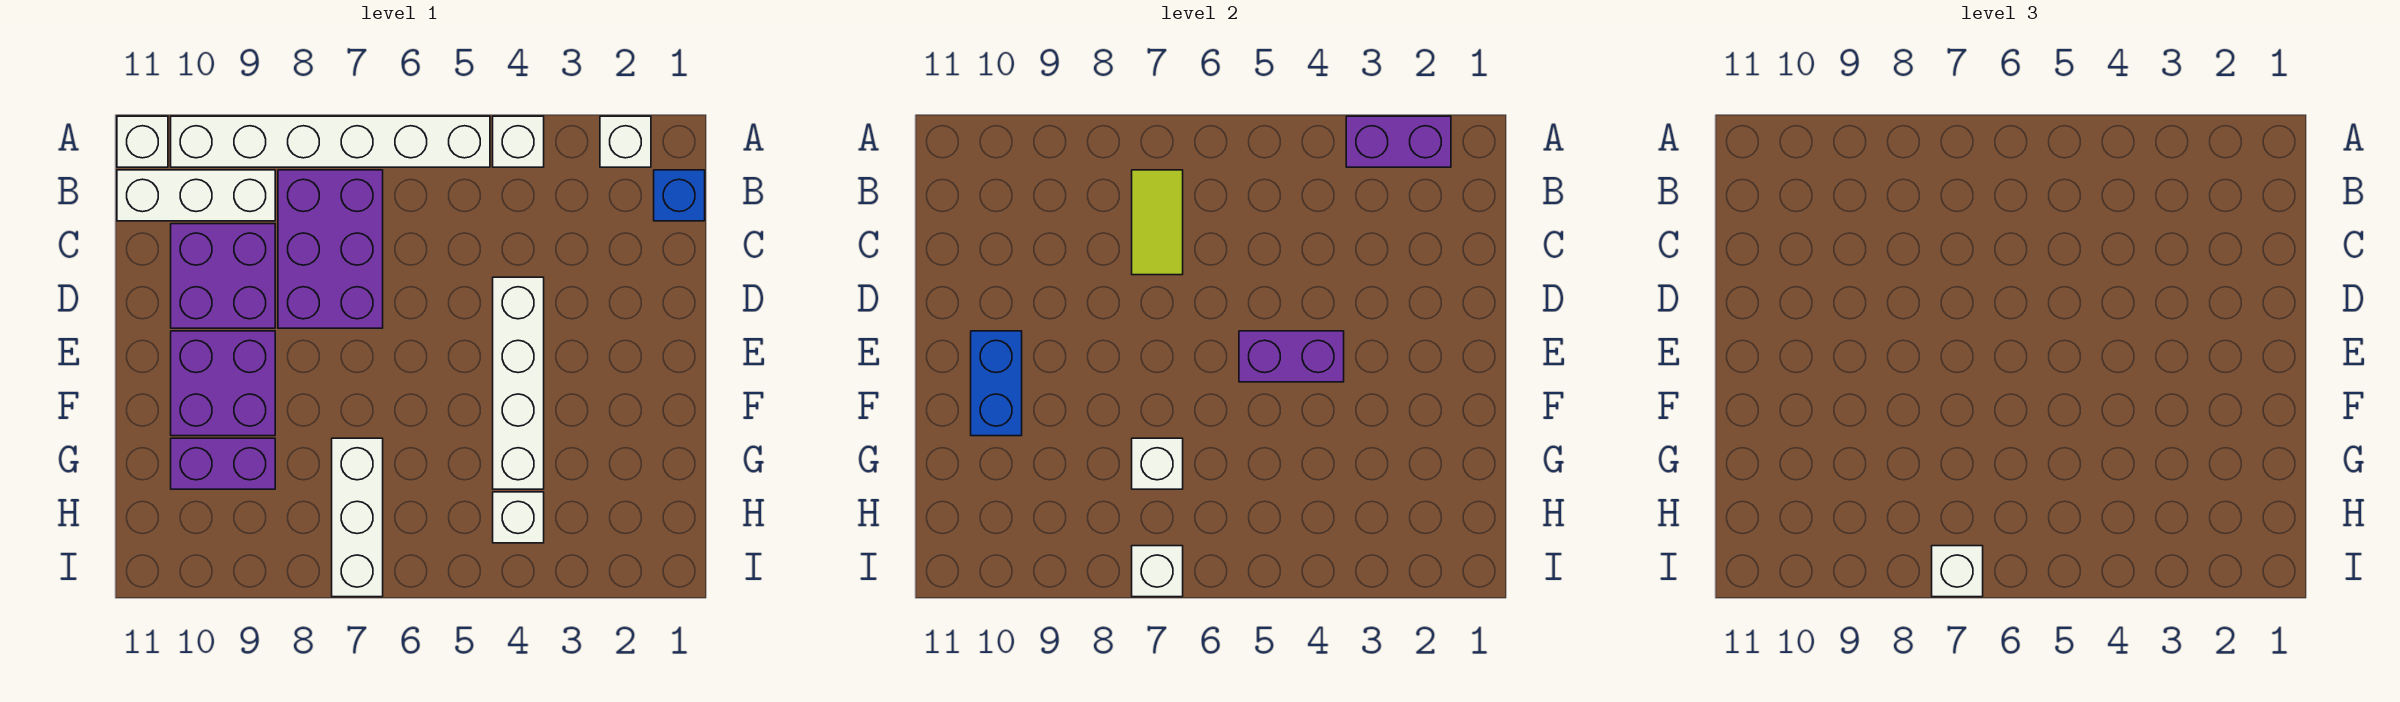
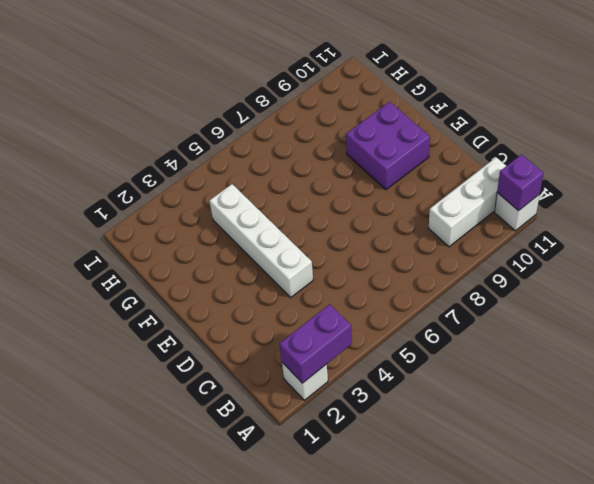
purple brick A11 level 2 -> none
none -> white brick A4 level 1
none -> white brick A5:A10 level 1
none -> blue brick B1 level 1

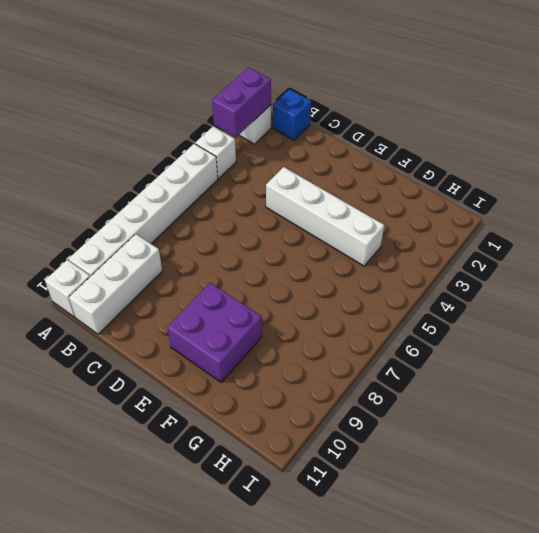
none -> purple brick B7:D8 level 1
none -> purple brick C9:D10 level 1
none -> white brick G7:I7 level 1

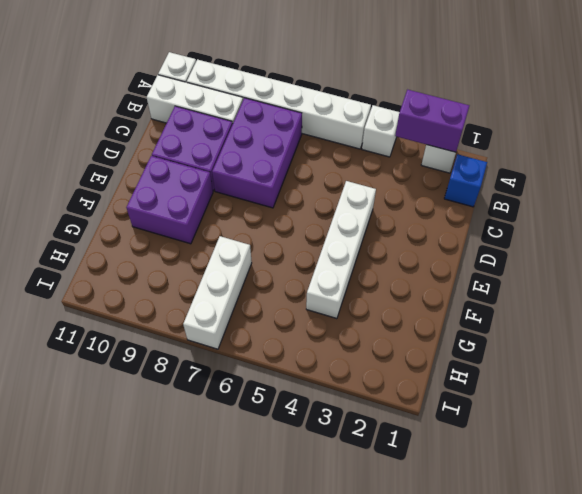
none -> purple brick G9:G10 level 1
none -> white brick H4 level 1
none -> lime tile B7:C7 level 2

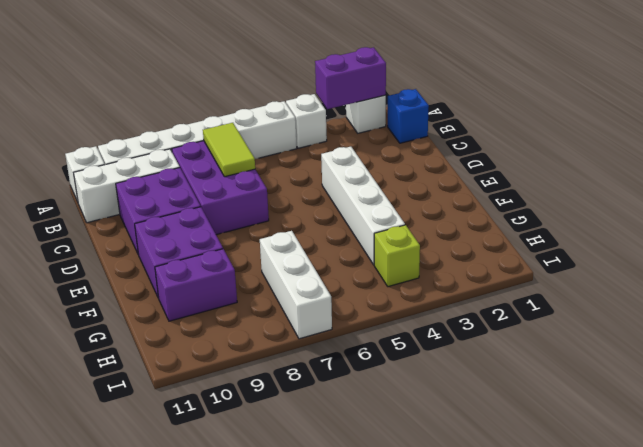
lime brick H4 level 1 -> white brick H4 level 1
none -> purple brick E4:E5 level 2
none -> blue brick E10:F10 level 2
none -> white brick G7 level 2

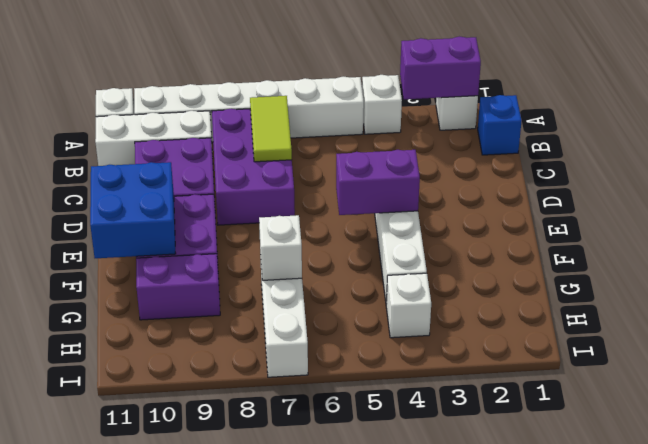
blue brick E10:F11 level 2 -> blue brick E10:F10 level 2
none -> white brick I7 level 2
none -> white brick I7 level 3

